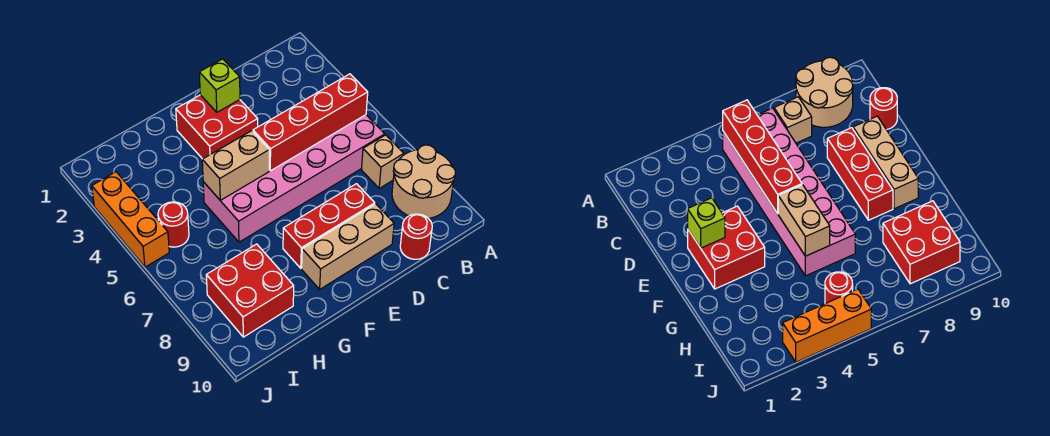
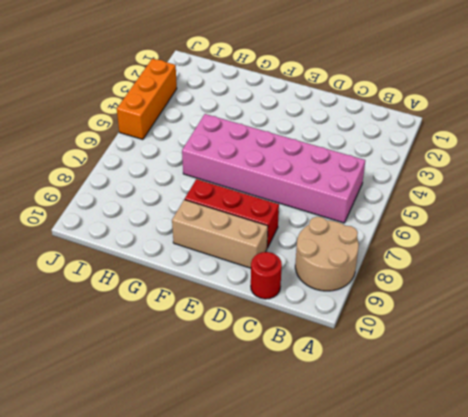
none -> tan brick B7 level 1
none -> red brick E2:F3 level 1
none -> red brick H8:I9 level 1

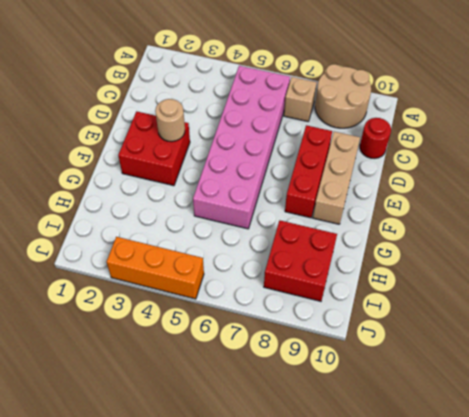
tan round brick E3 level 2 -> none
none -> red round brick I5 level 1
none -> red brick B5:E5 level 2
none -> lime brick E2 level 2

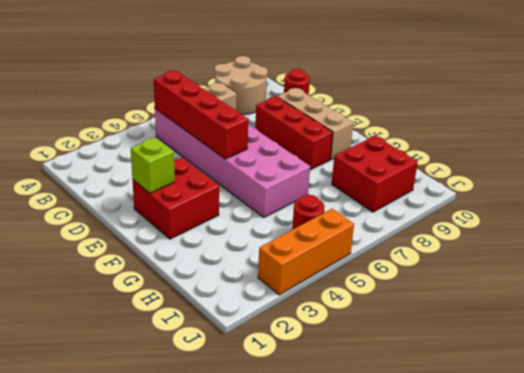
none -> tan brick F5:G5 level 2

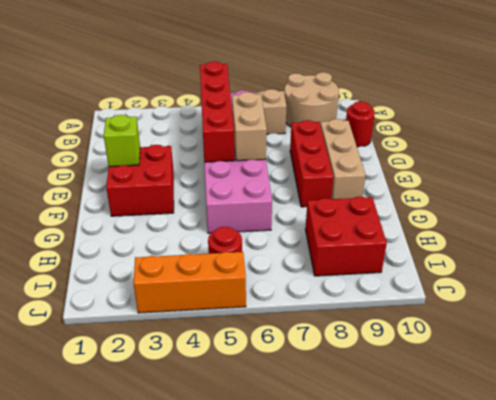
tan brick D6:E6 level 2 -> tan brick F5:G5 level 2

